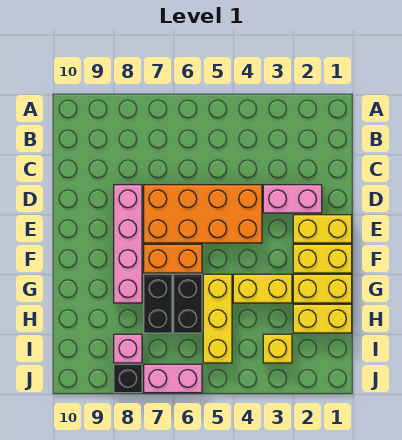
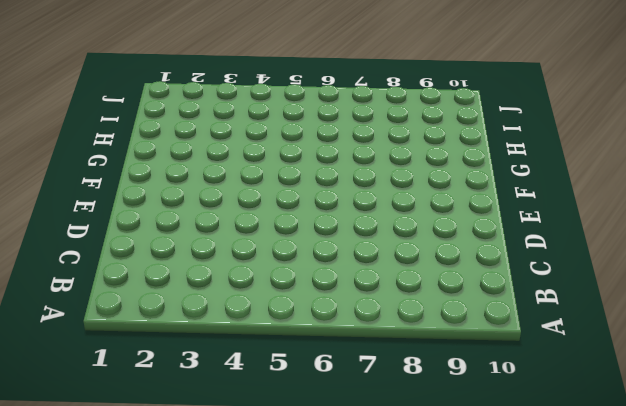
none -> pink brick D2:D3 level 1
none -> orange brick D4:E7 level 1
none -> pink brick D8:G8 level 1

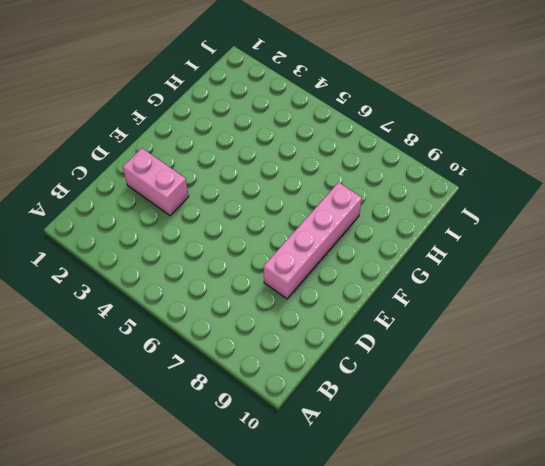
none -> orange brick D4:E7 level 1
none -> yellow brick E1:E2 level 1
none -> yellow brick F1:F2 level 1

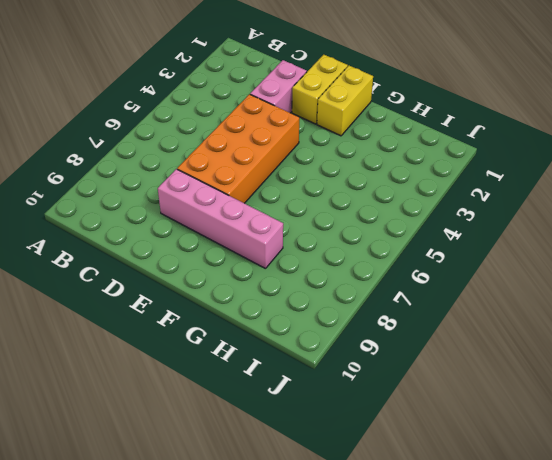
none -> orange brick F6:F7 level 1
none -> yellow brick G1:G2 level 1
none -> yellow brick G3:G4 level 1

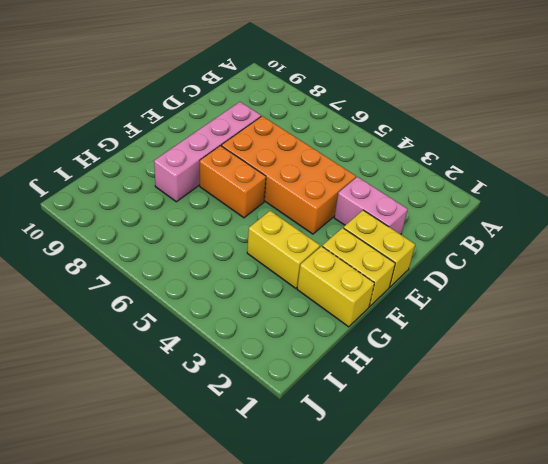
none -> yellow brick G5:I5 level 1
none -> black brick G6:H6 level 1
none -> black brick G7:H7 level 1

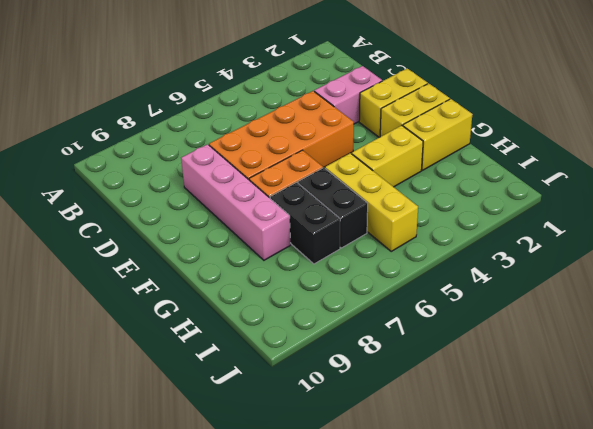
none -> yellow brick H1:H2 level 1
none -> yellow brick I3 level 1
none -> pink brick I8 level 1

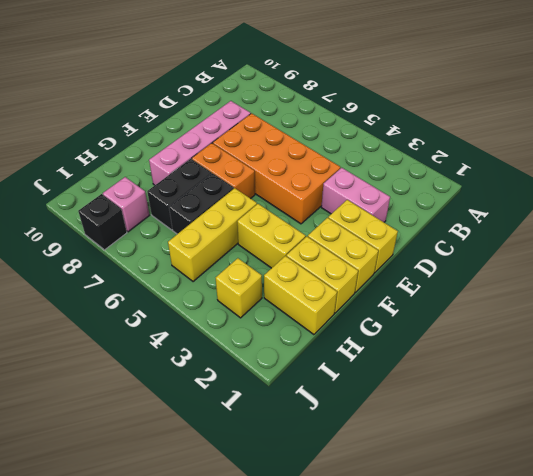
none -> pink brick J6:J7 level 1

